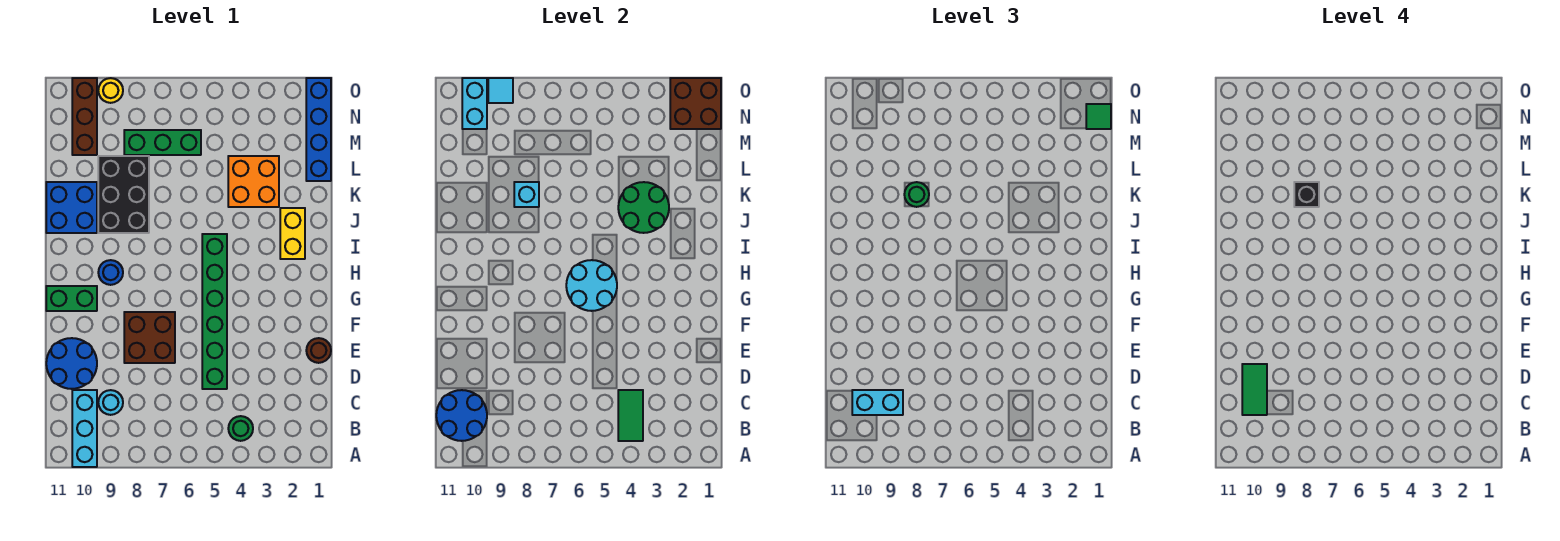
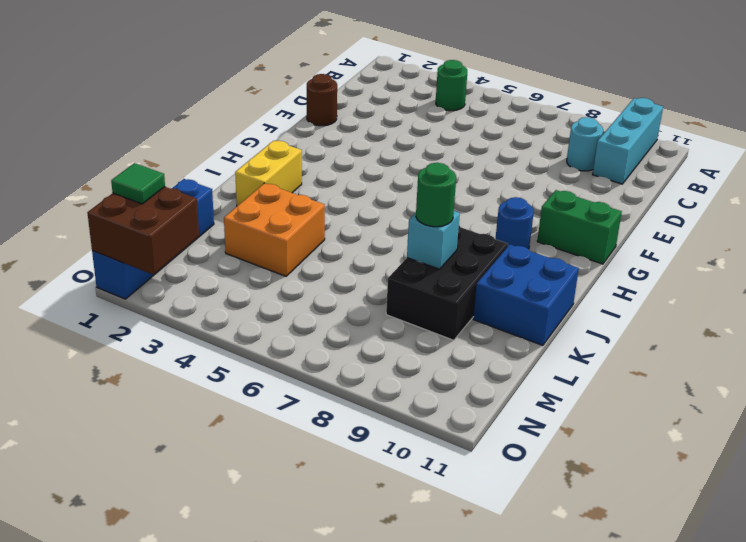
none -> green brick D5:I5 level 1
none -> blue round brick D10:E11 level 1
none -> brown brick E7:F8 level 1
none -> green brick M6:M8 level 1

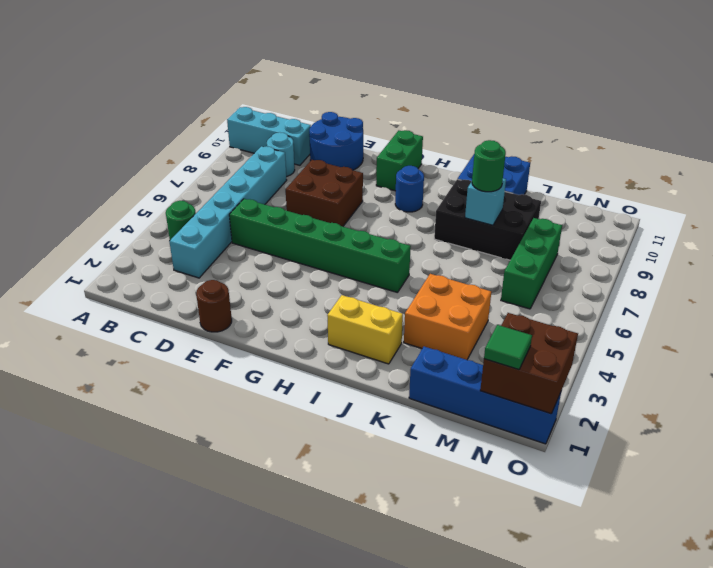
cyan brick C3:C8 level 1 -> none
none -> brown brick M10:O10 level 1
none -> yellow round brick O9 level 1
none -> green tile B4:C4 level 2
none -> blue round brick B10:C11 level 2

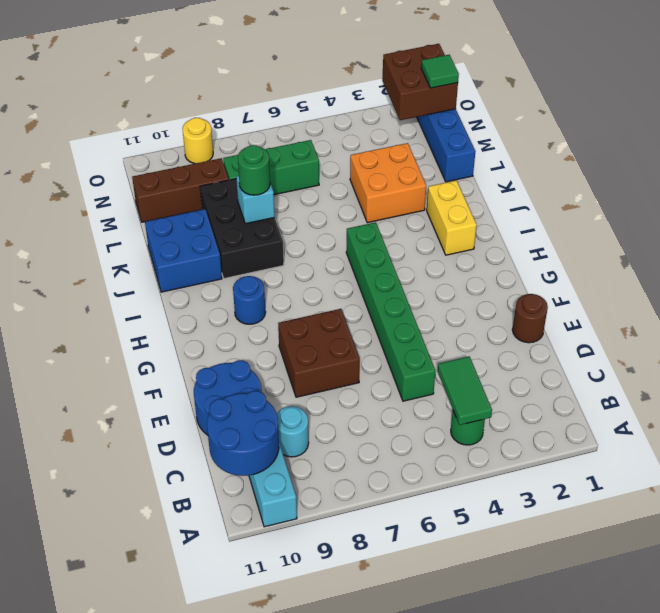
brown brick M9:M11 level 1 -> brown brick M10:O10 level 1
none -> green brick G10:G11 level 1
none -> cyan round brick G5:H6 level 2
none -> green round brick J3:K4 level 2
none -> cyan brick N10:O10 level 2

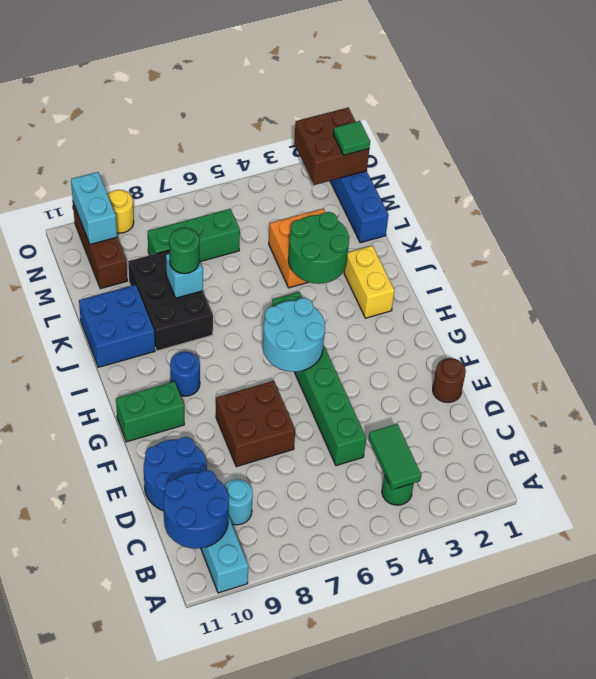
none -> cyan tile O9 level 2
none -> cyan brick C9:C10 level 3
none -> green tile C10:D10 level 4
none -> black brick K8 level 4

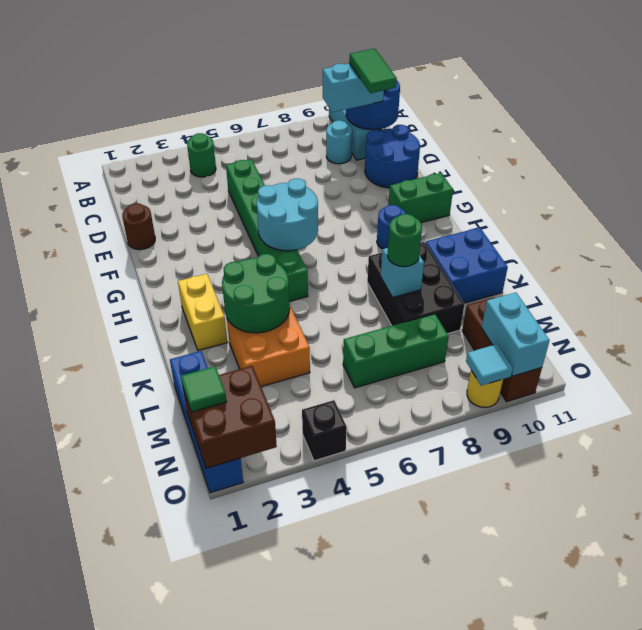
black brick O4 level 1 -> black brick K8 level 4
none -> brown brick E7:F8 level 1
none -> green tile B4:C4 level 2

